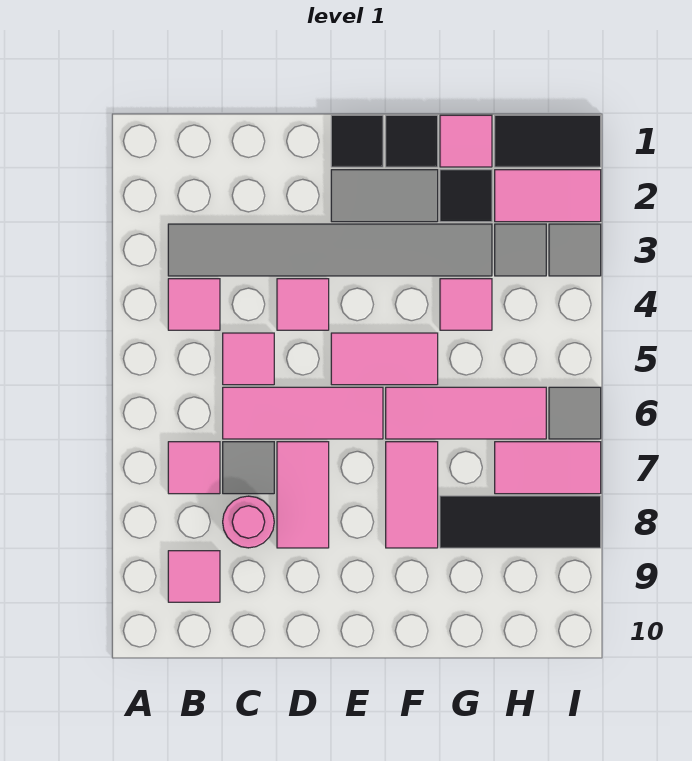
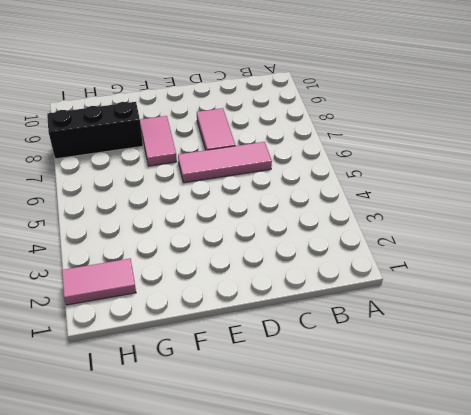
black brick G8:I8 level 1 -> black tile G8:I8 level 1
none -> grey tile B3:G3 level 1
none -> pink tile B4 level 1
none -> pink tile B7 level 1

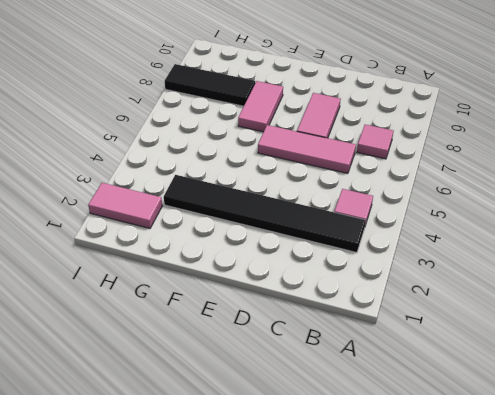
black tile B3:G3 level 1 -> grey tile B3:G3 level 1
none -> pink tile B9 level 1
none -> pink tile C5 level 1
none -> grey tile C7 level 1

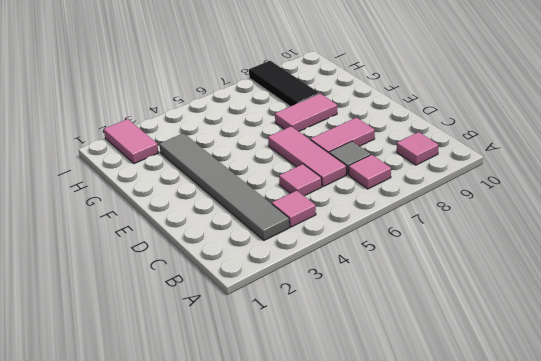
none -> pink round brick C8 level 1
none -> pink tile D4 level 1
none -> black tile E1 level 1

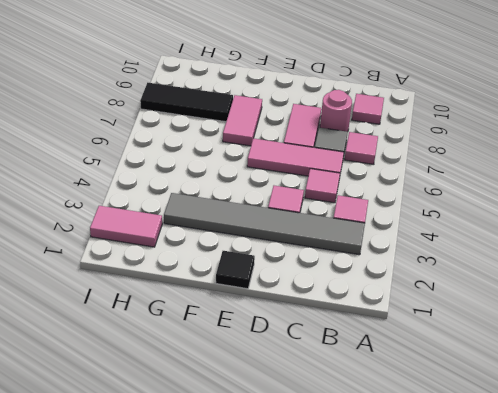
none -> grey tile E2:F2 level 1
none -> pink tile E5:F5 level 1
none -> black tile F1 level 1

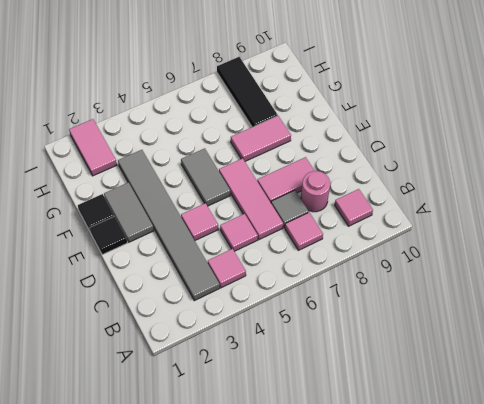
grey tile E5:F5 level 1 -> pink tile E5:F5 level 1
none -> pink tile F6:H6 level 1
none -> pink tile G1 level 1
none -> black tile G2 level 1

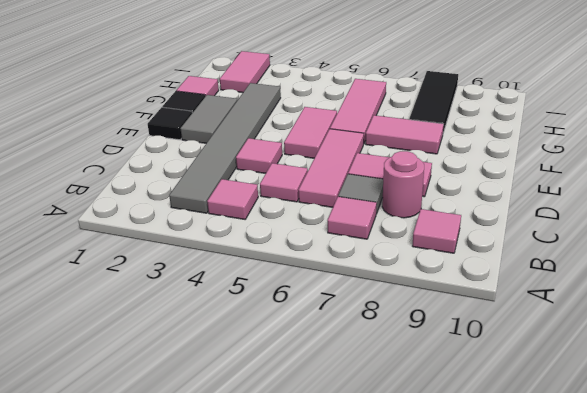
none -> black tile G2 level 1
none -> pink tile G4 level 1
none -> black tile H1:I1 level 1

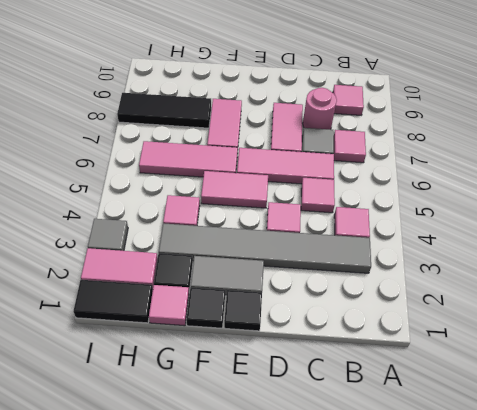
none -> grey tile H3 level 1
none -> pink tile H7:I7 level 1
none -> grey tile I6 level 1

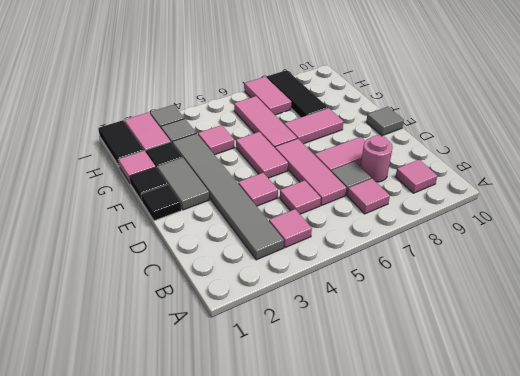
grey tile E10 level 1 -> grey tile I6 level 1

